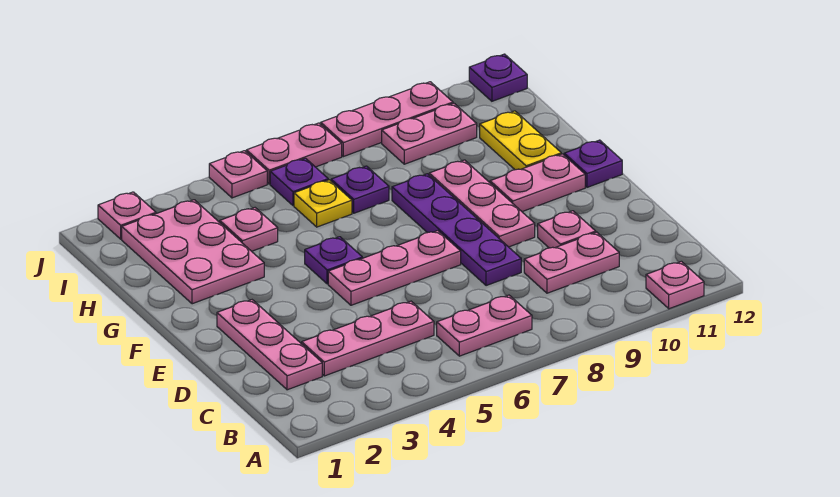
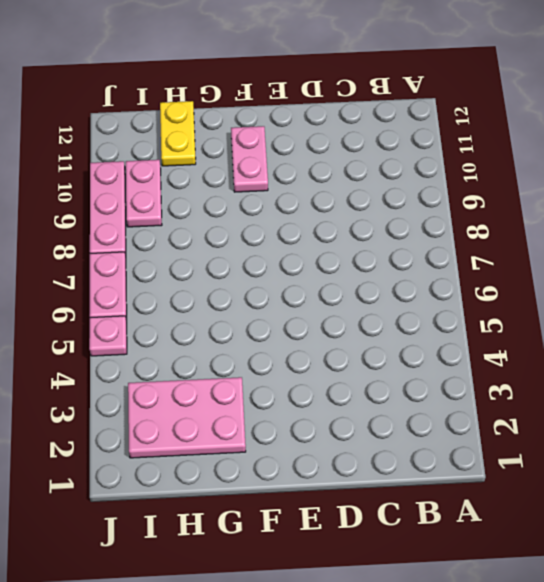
yellow plate H11:H12 level 1 -> yellow plate G11:H11 level 1
none -> pink plate A11 level 1
none -> pink plate B6:B7 level 1
none -> pink plate C2:E2 level 1

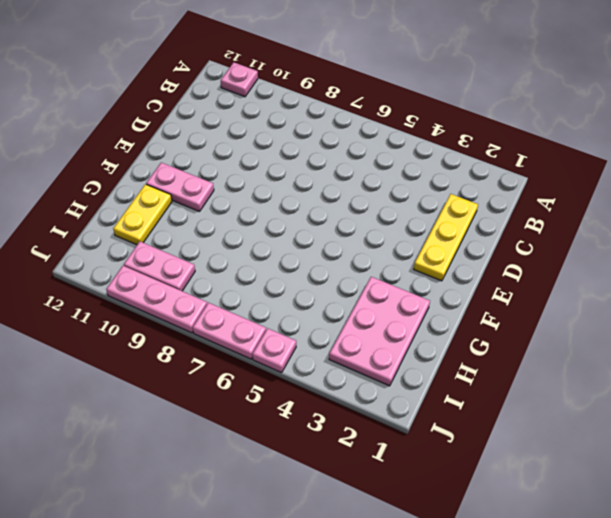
yellow plate C2:E2 level 1 -> pink plate C2:E2 level 1
none -> pink plate B6:B7 level 1
none -> pink plate C3:C5 level 1
none -> pink plate C9:C10 level 1

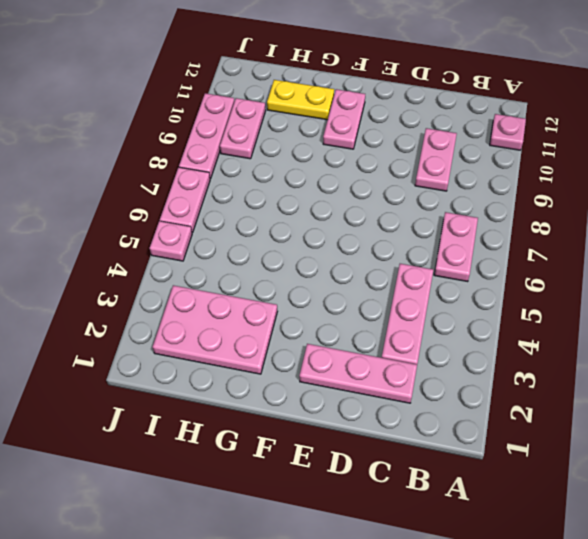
none -> purple plate D8:G8 level 1
none -> pink plate D10 level 1
none -> pink plate E5:E7 level 1

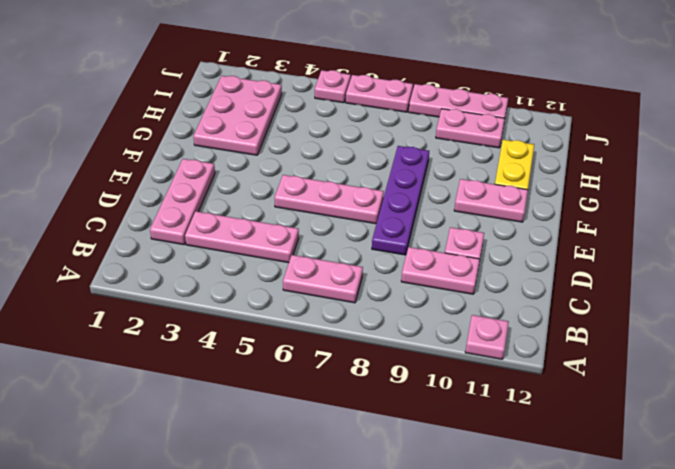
none -> pink plate E9:G9 level 1
none -> purple plate F5 level 1
none -> purple plate F12 level 1

